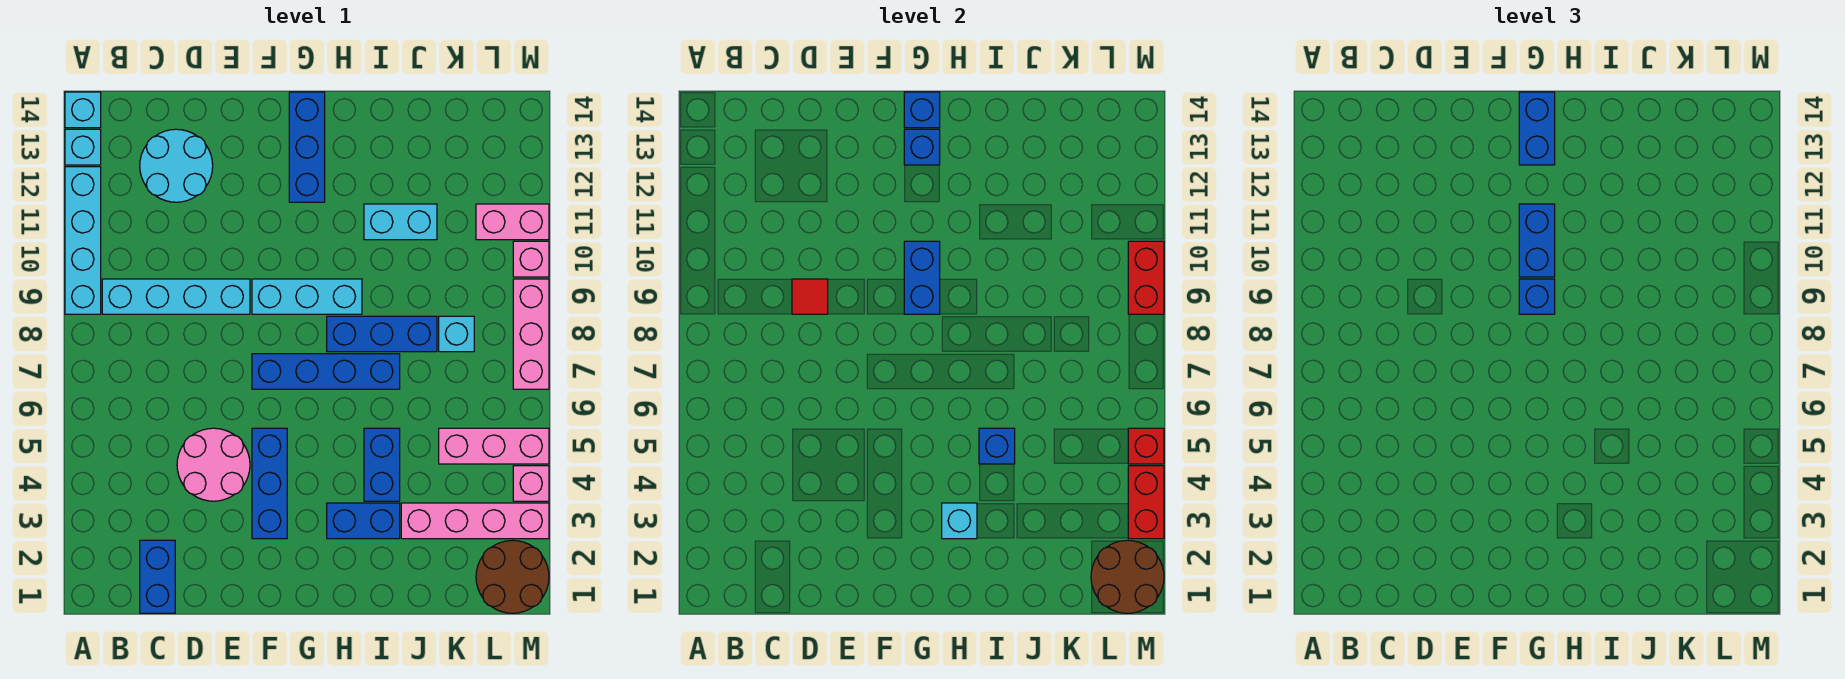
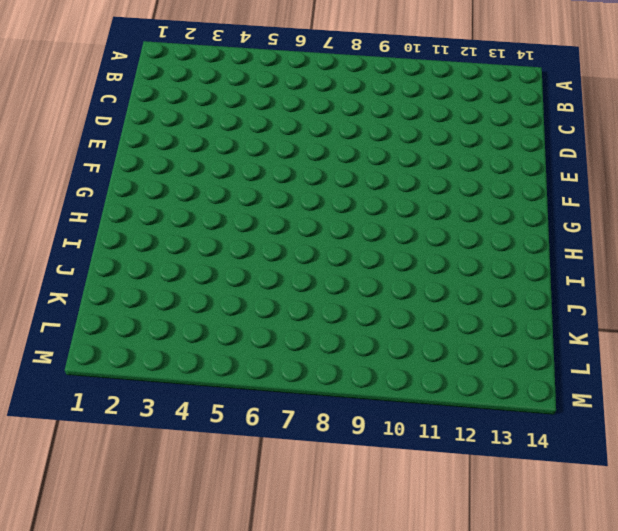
none -> cyan brick A9:A12 level 1
none -> cyan brick A13 level 1
none -> cyan brick A14 level 1
none -> cyan brick B9:E9 level 1

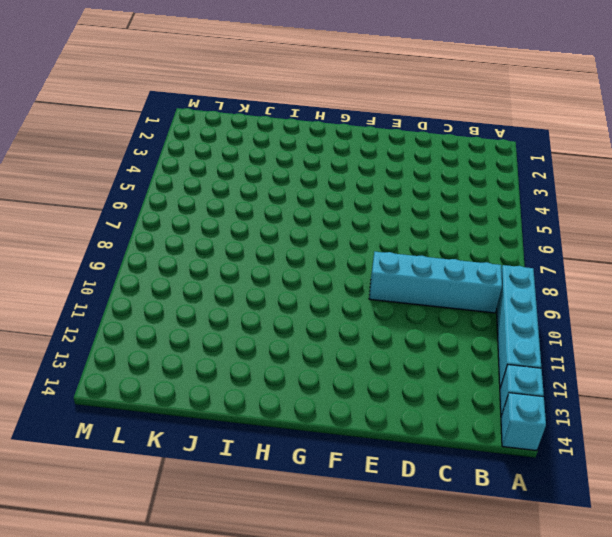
none -> blue brick C1:C2 level 1
none -> cyan round brick C12:D13 level 1
none -> pink round brick D4:E5 level 1
none -> blue brick F3:F5 level 1

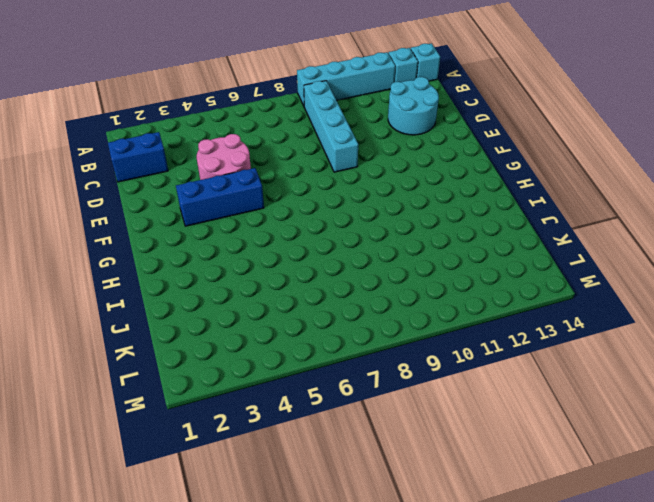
none -> blue brick F7:I7 level 1
none -> cyan brick F9:H9 level 1
none -> blue brick G12:G14 level 1
none -> blue brick H3:I3 level 1

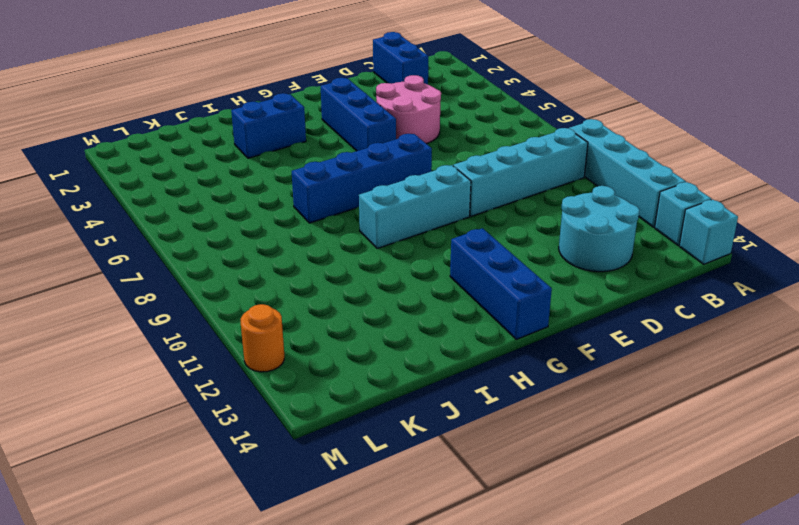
orange round brick M12 level 1 -> none
none -> blue brick H8:J8 level 1
none -> blue brick I4:I5 level 1
none -> cyan brick I11:J11 level 1
none -> pink brick J3:M3 level 1

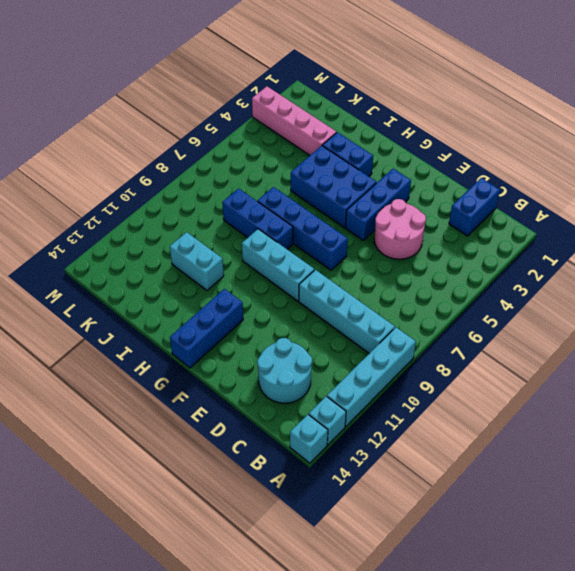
blue brick G4:I5 level 1 -> blue brick I4:I5 level 1
none -> pink brick K5:M5 level 1
none -> cyan brick K8 level 1
none -> brown round brick L1:M2 level 1
none -> pink brick L11:M11 level 1

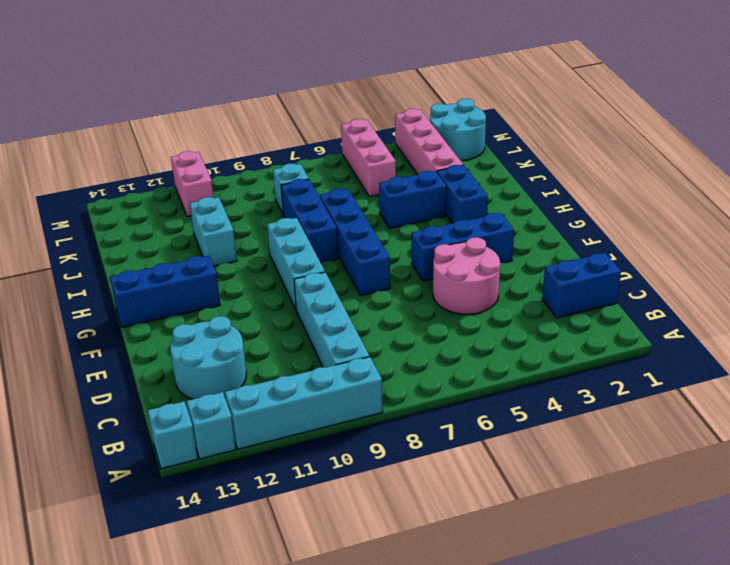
cyan round brick L1:M2 level 1 -> brown round brick L1:M2 level 1
none -> pink brick M4 level 1
none -> pink brick M7:M9 level 1
none -> pink brick M10 level 1
none -> red tile D9 level 2

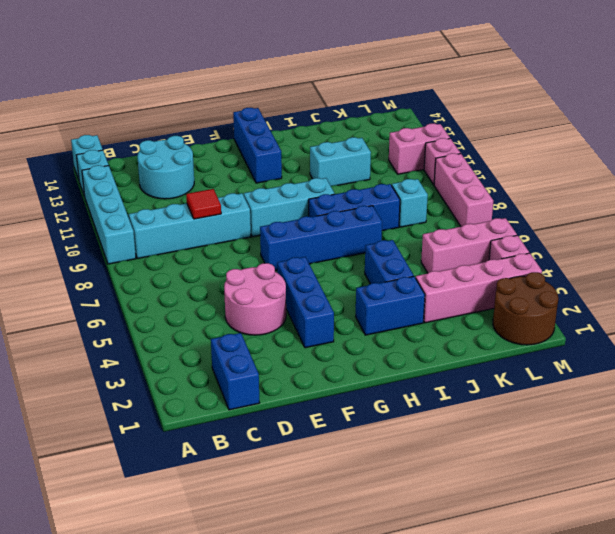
none -> blue brick G9:G10 level 2
none -> blue brick G13 level 2
none -> blue brick G14 level 2
none -> cyan brick H3 level 2

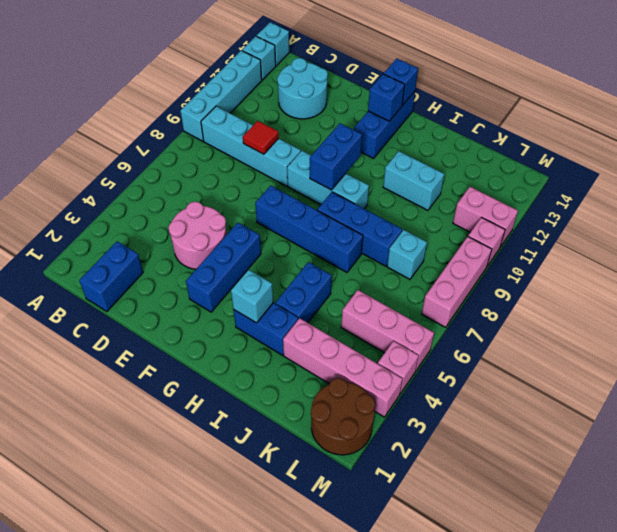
none -> blue brick I5 level 2
none -> brown round brick L1:M2 level 2
none -> red brick M3:M4 level 2
none -> red brick M5 level 2

